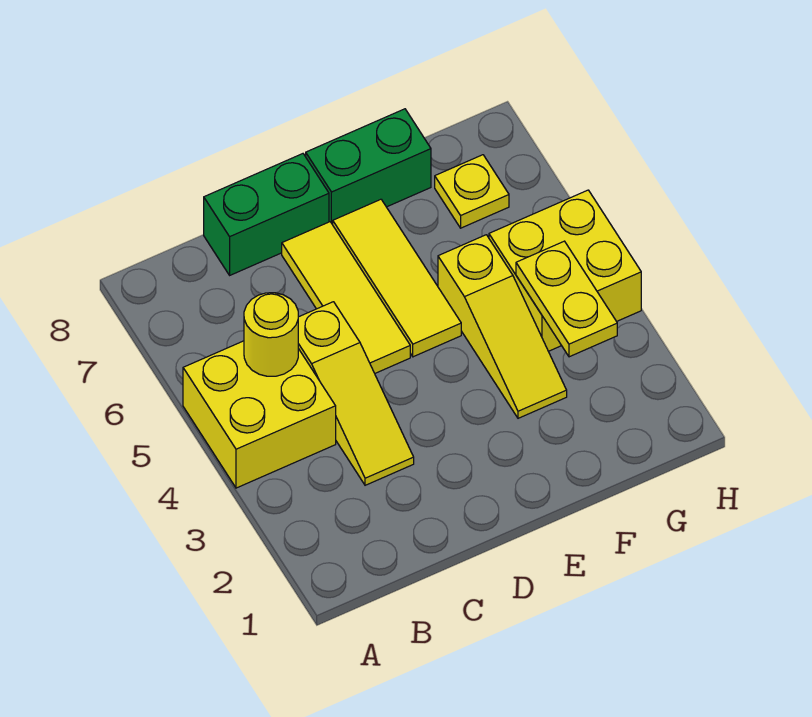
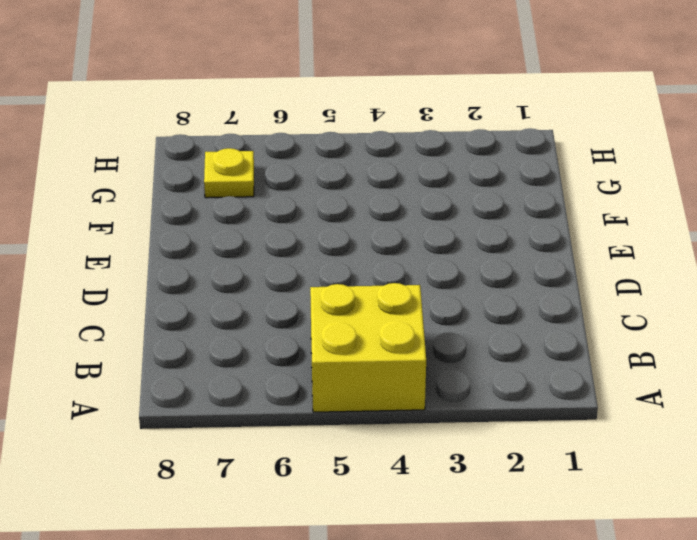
none -> yellow slope C3:C5 level 1 top 5
none -> green brick C8:D8 level 1

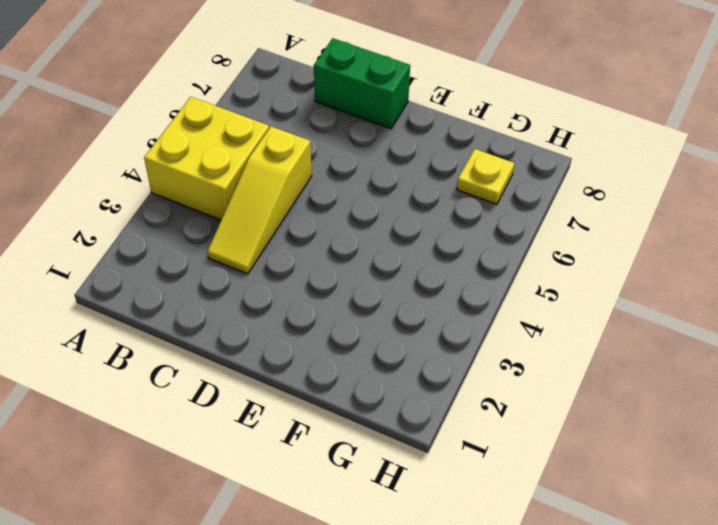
none -> yellow tile D5:D7 level 1
none -> yellow tile E5:E7 level 1

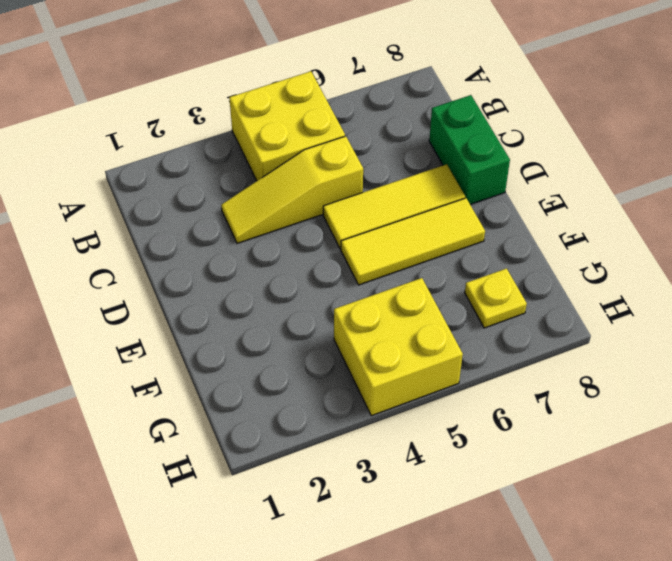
none -> green brick E8:F8 level 1
none -> yellow slope F3:F5 level 1 top 5

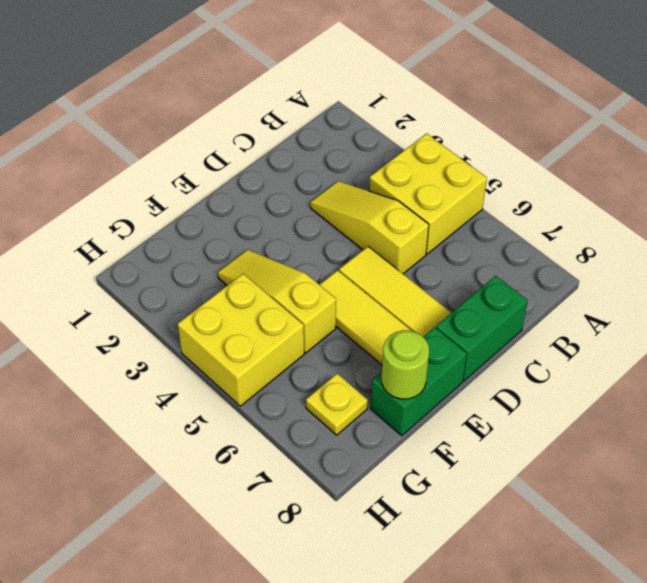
lime round brick F8 level 2 -> none
none -> yellow round brick B5 level 2
none -> yellow plate G3:G4 level 2

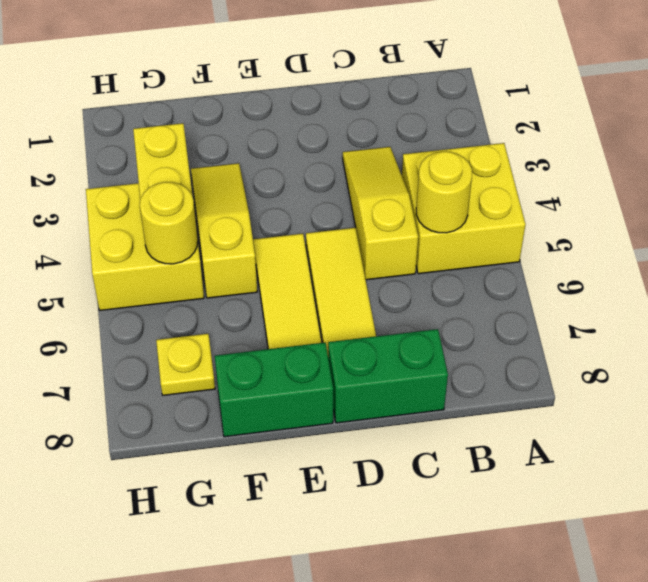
yellow round brick G5 level 2 -> none

